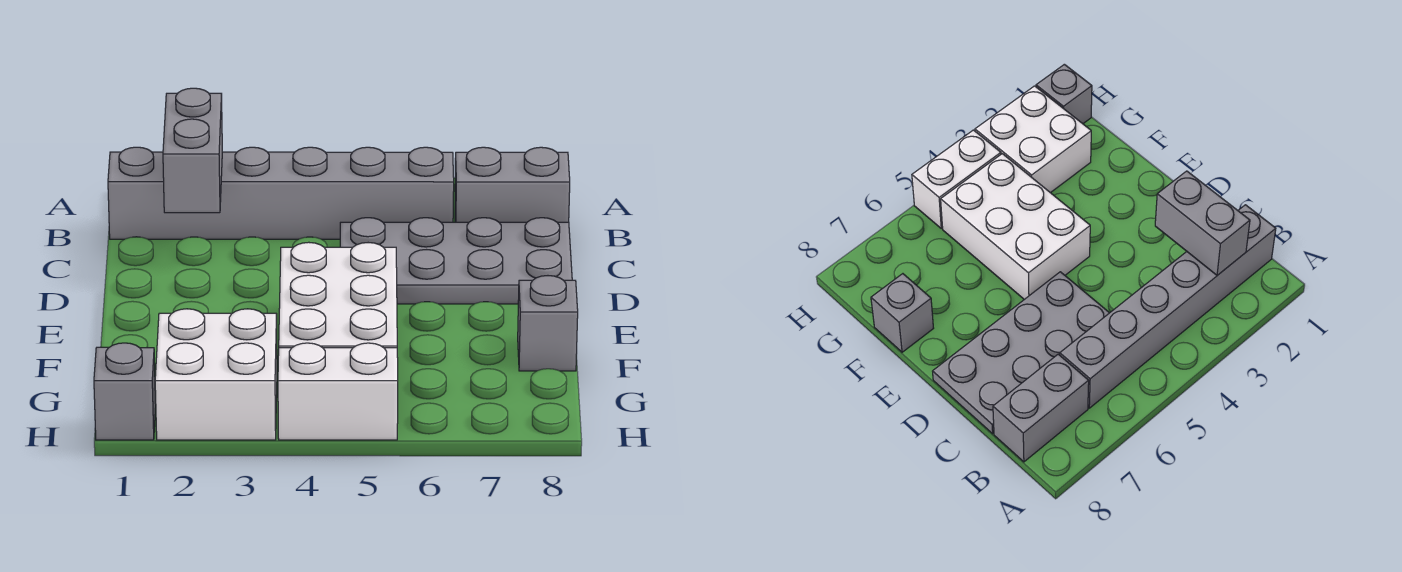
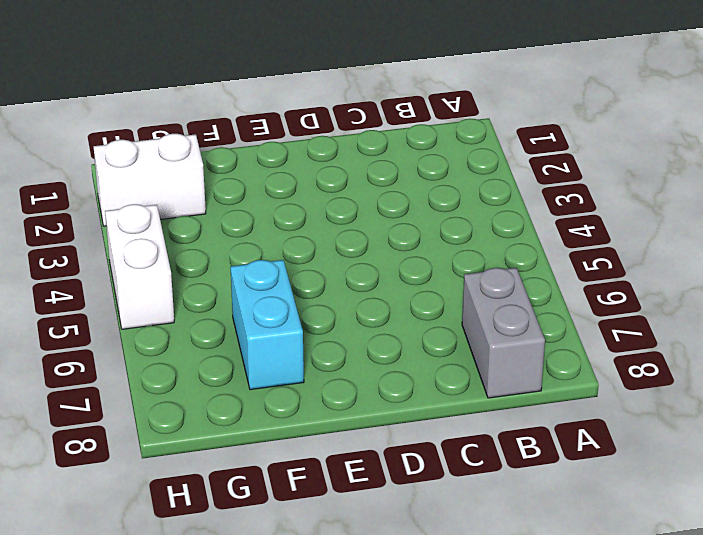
cyan brick F6:F7 level 1 -> none
white brick G2:H2 level 1 -> white brick G2:H3 level 1
none -> grey brick B1:B6 level 1
none -> grey plate C5:D8 level 1

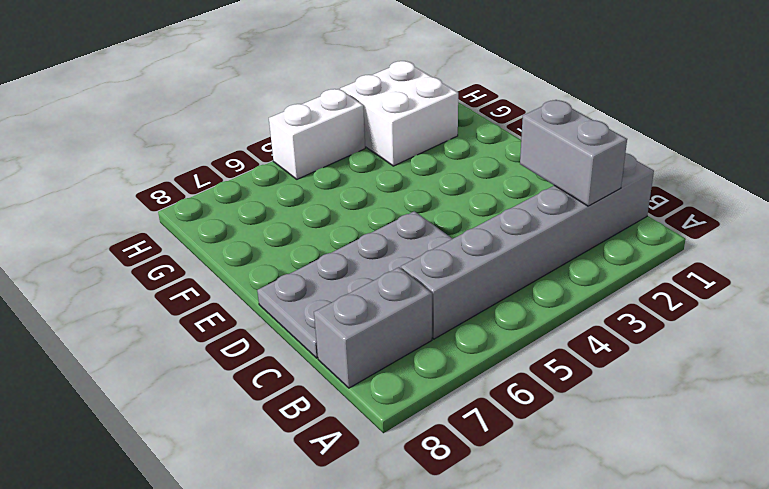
none -> white brick E4:G5 level 1
none -> grey brick F8 level 1

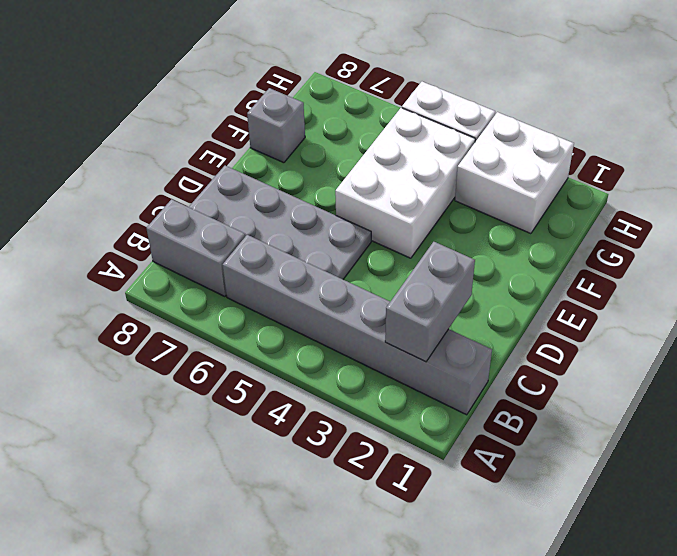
none -> grey brick H1 level 1

